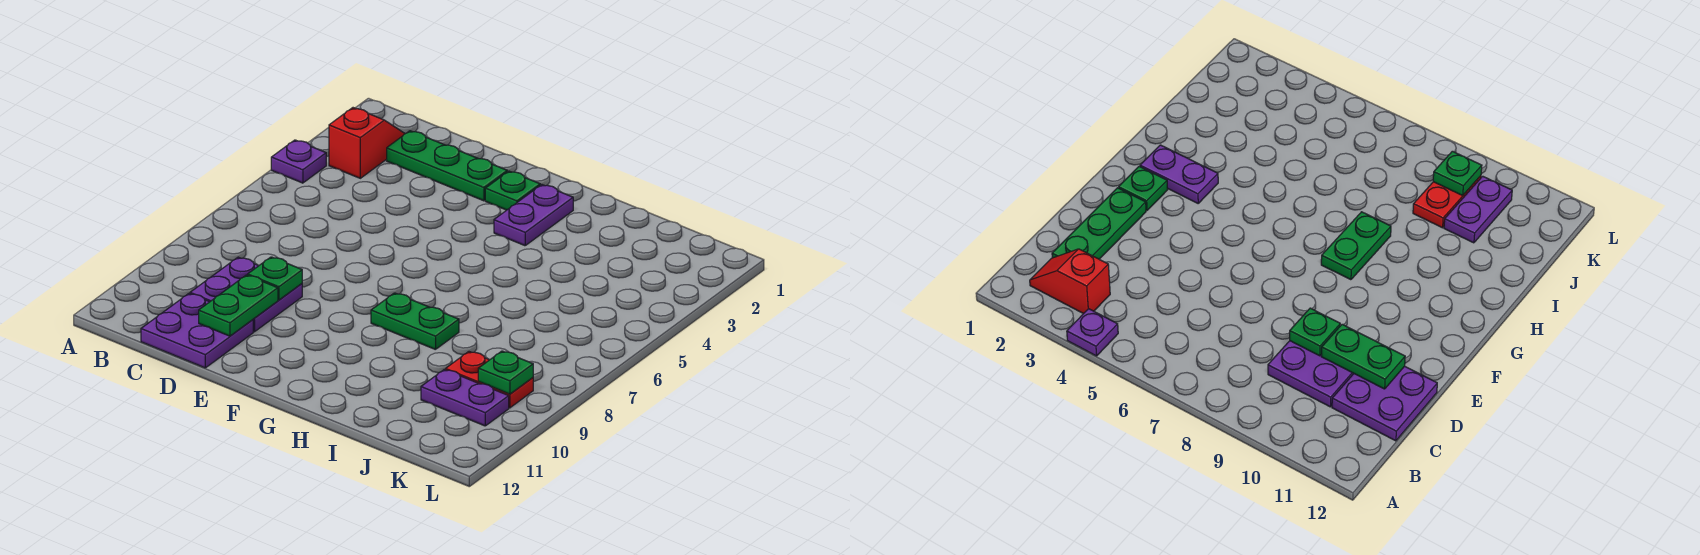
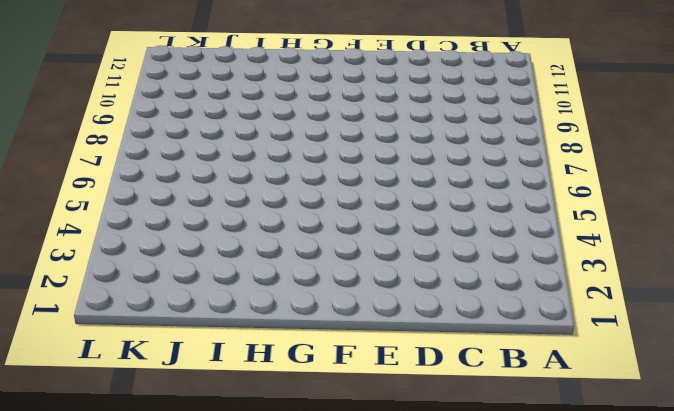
none -> purple plate A4 level 1
none -> red slope B2:B3 level 1 top 3
none -> green plate C2:E2 level 1

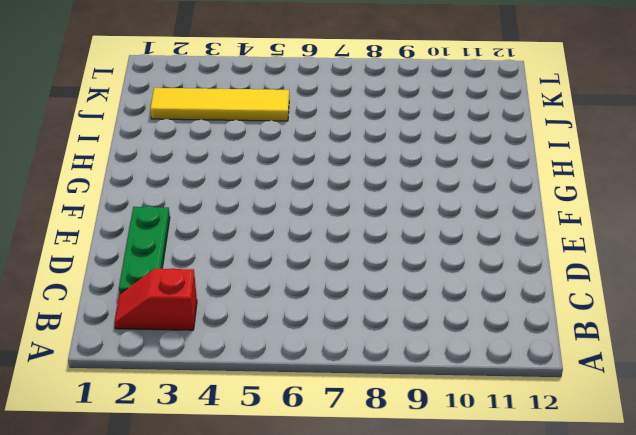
yellow tile J2:J5 level 1 -> none
none -> purple plate A4 level 1
none -> purple plate C9:D10 level 1
none -> purple plate C11:D12 level 1

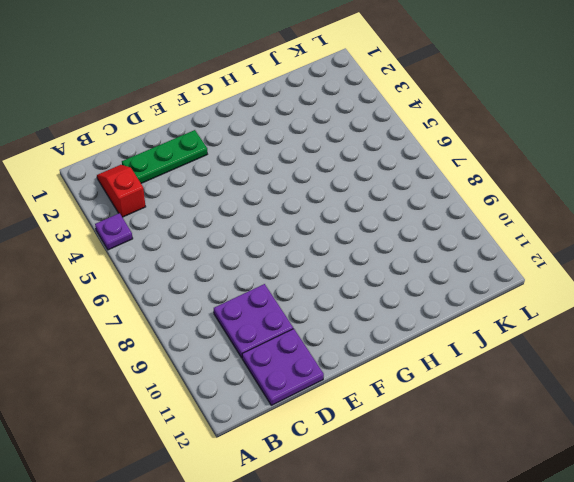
none -> green plate F2 level 1
none -> purple plate G2:G3 level 1
none -> green plate G8:H8 level 1

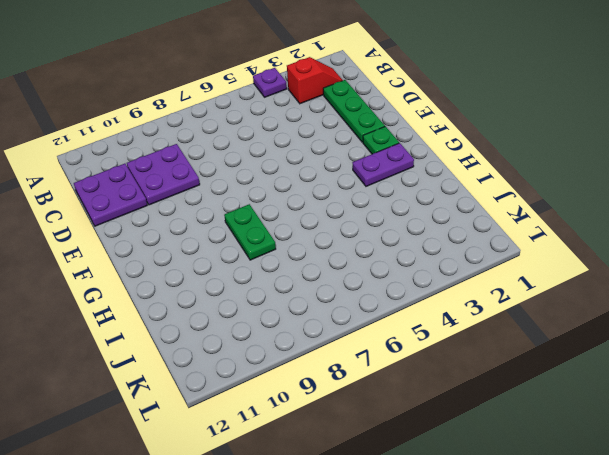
none -> red plate J9:K9 level 1
none -> purple plate J10:K10 level 1
none -> green plate D9 level 2

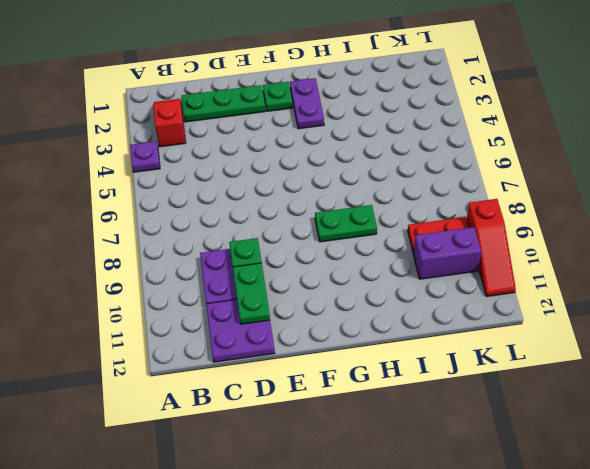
purple brick J10:K10 level 1 -> purple plate J10:K10 level 1
red slope L9:L11 level 1 top 9 -> none
none -> green plate K9 level 2

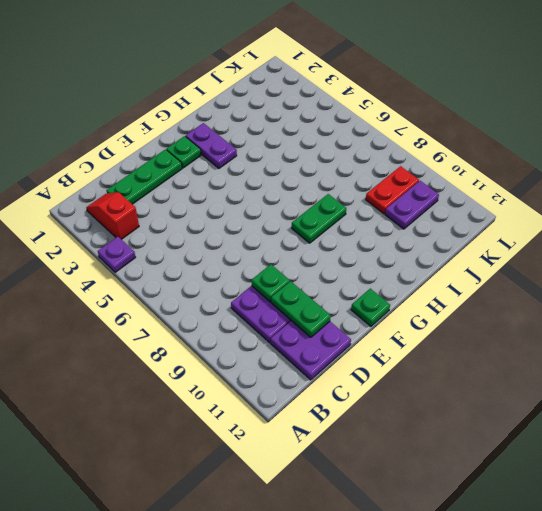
green plate F12 level 1 -> green plate K9 level 2

